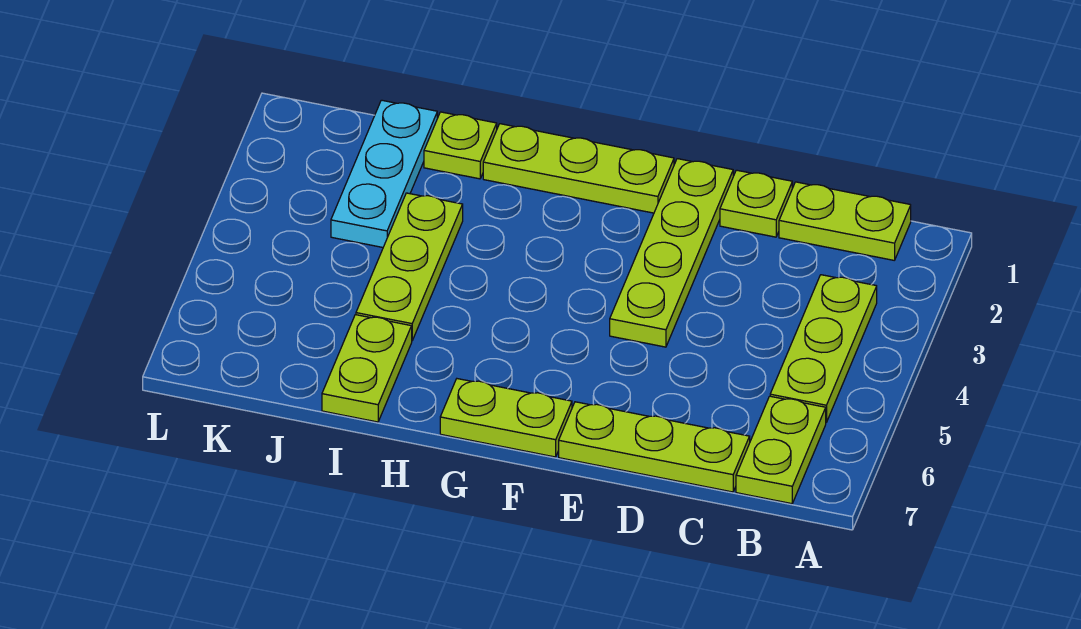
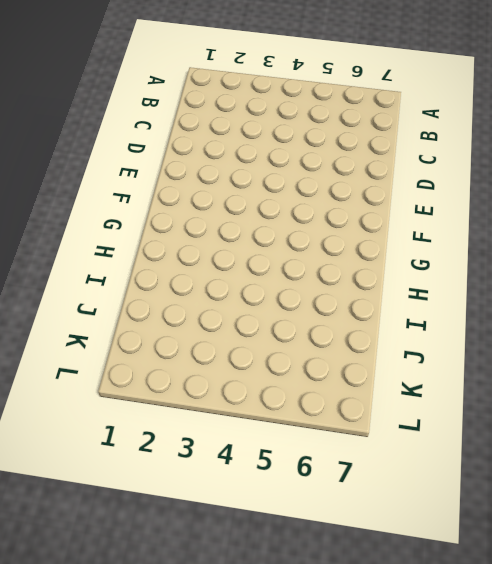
none -> lime plate B1:C1 level 1
none -> lime plate B3:B5 level 1
none -> lime plate B6:B7 level 1

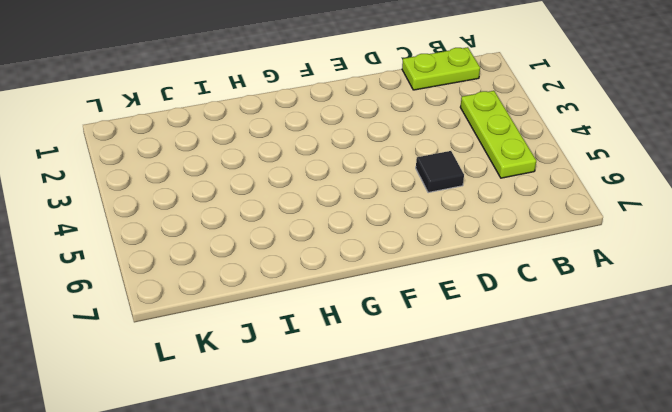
black tile D5 level 1 -> none
none -> lime plate B6:B7 level 1
none -> lime plate C7:E7 level 1
none -> lime plate D1 level 1

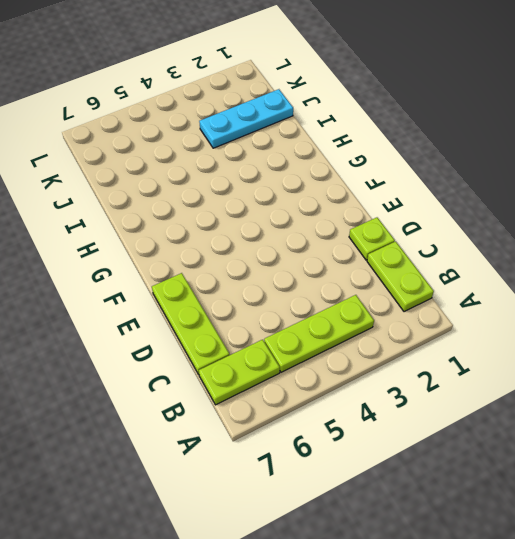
none -> lime plate E1:E4 level 1
none -> lime plate F1:H1 level 1
none -> lime plate F7:G7 level 1

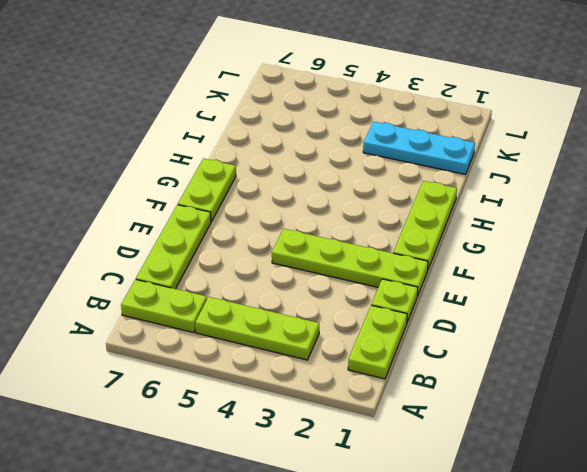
none -> lime plate I1 level 1
none -> lime plate I3:I5 level 1
none -> lime plate I6:I7 level 1

